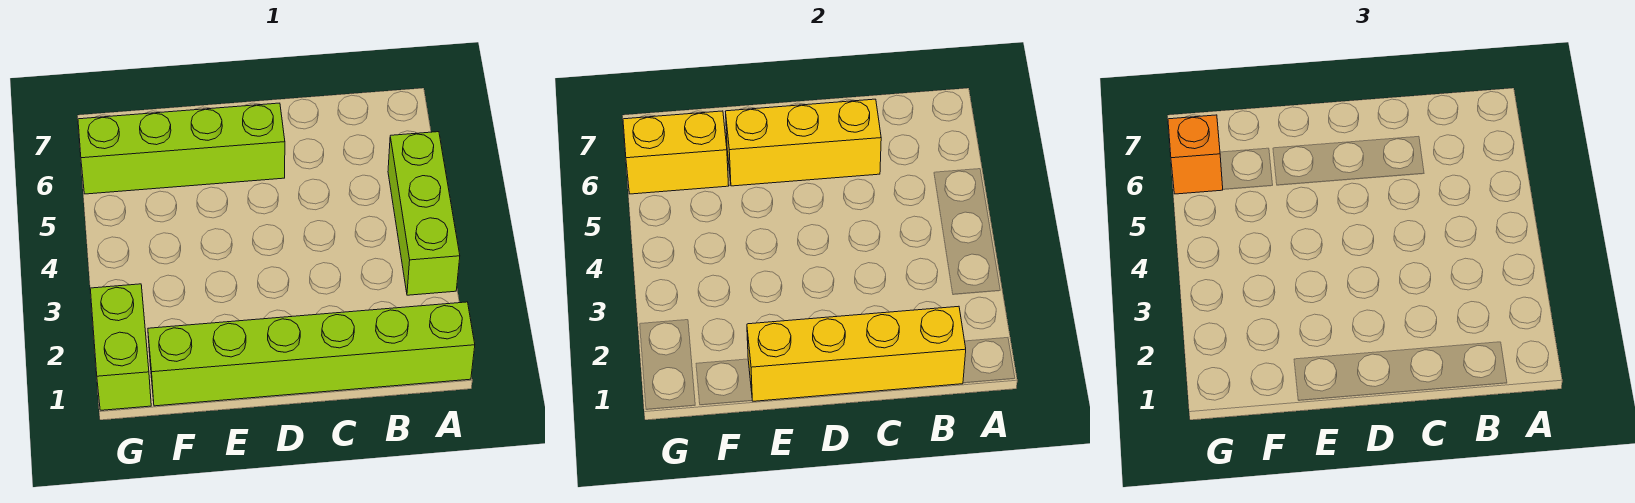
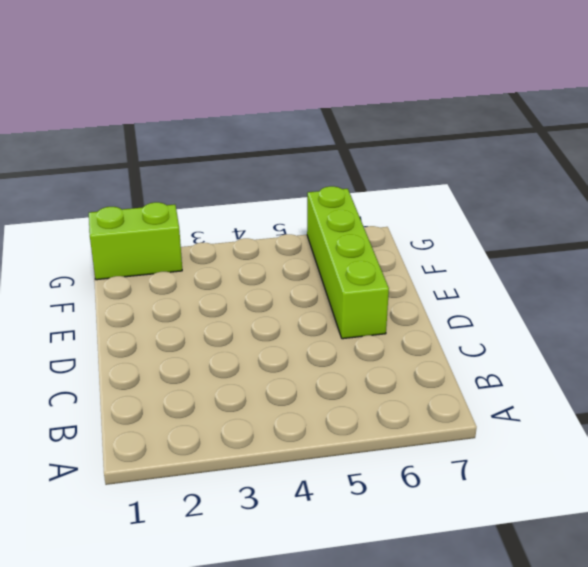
none -> lime brick A1:F1 level 1
none -> lime brick A3:A5 level 1

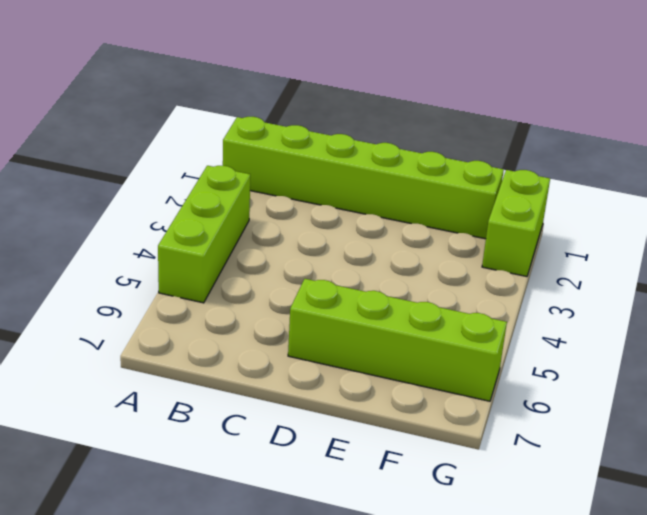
none -> yellow brick B1:E1 level 2
none -> yellow brick C6:E6 level 2

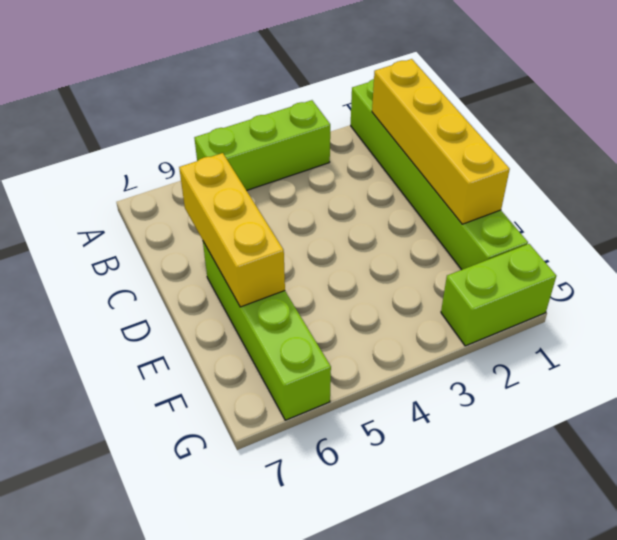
none -> yellow brick F6:G6 level 2
none -> orange brick G6 level 3

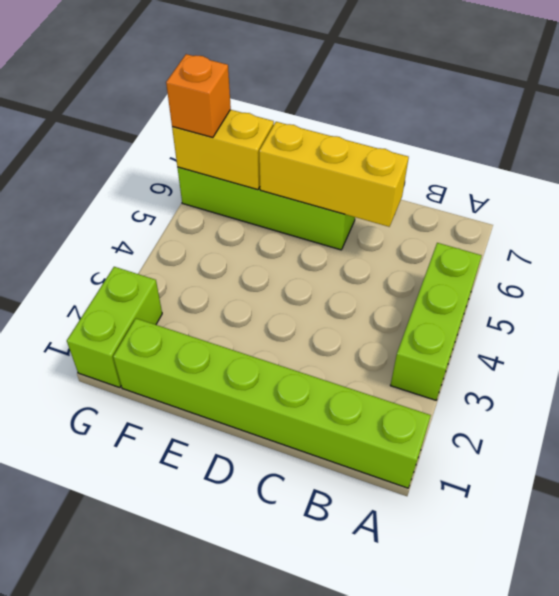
none -> yellow brick B1:E1 level 2

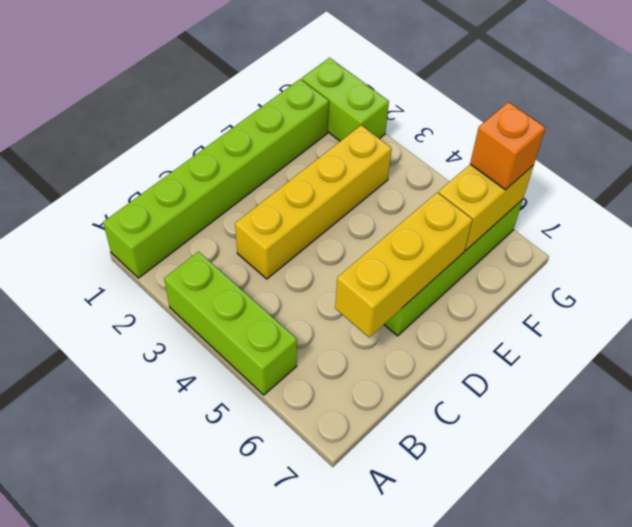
yellow brick C3:F3 level 1 -> yellow brick B1:E1 level 2

